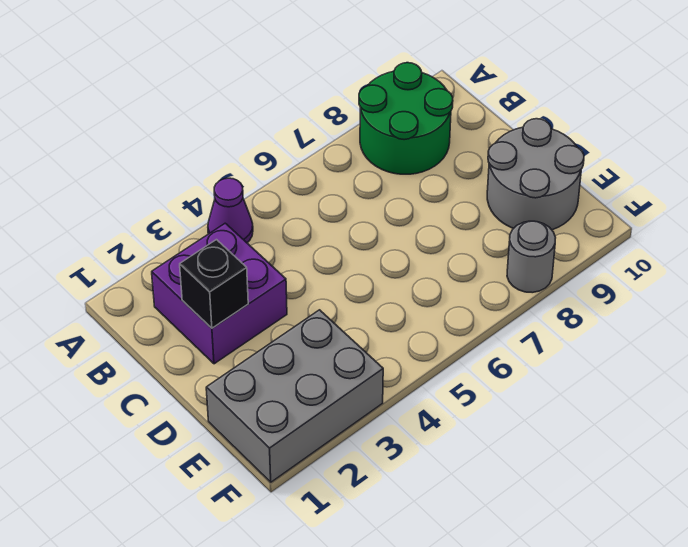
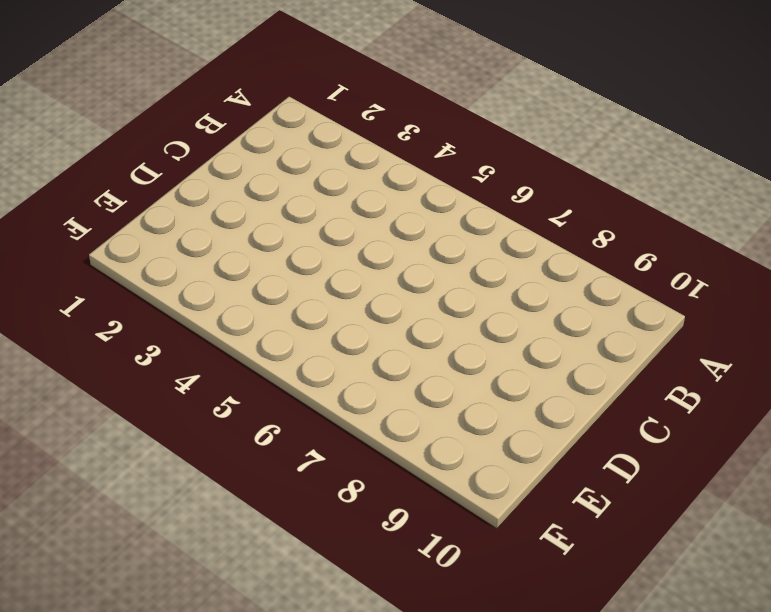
none -> purple cone A4 level 1
none -> green round brick A8:B9 level 1

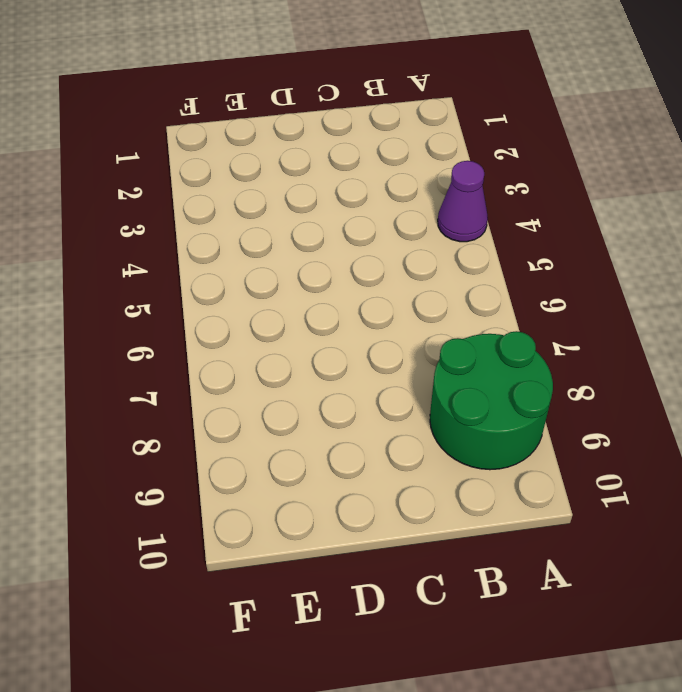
none -> purple brick B2:C3 level 1
none -> grey round brick D9:E10 level 1

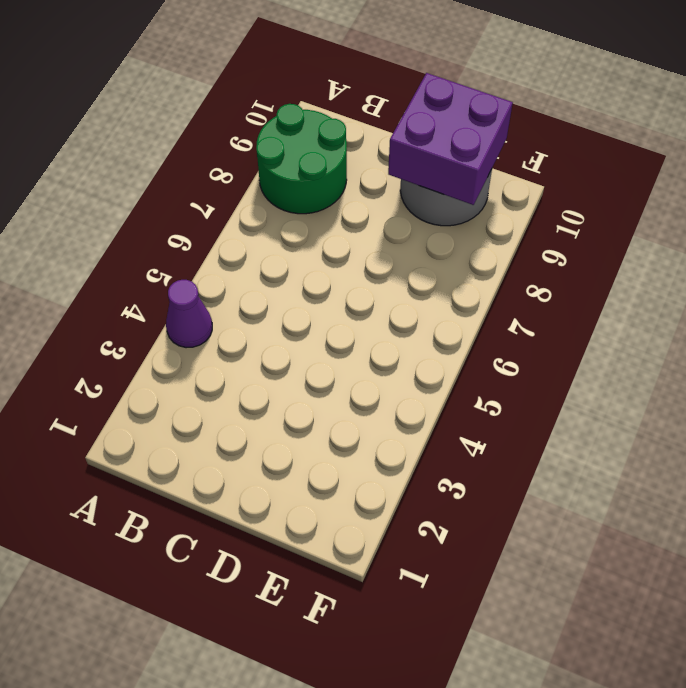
purple brick D9:E10 level 2 -> purple brick B2:C3 level 1
none -> grey brick E1:F3 level 1
none -> grey round brick F8 level 1

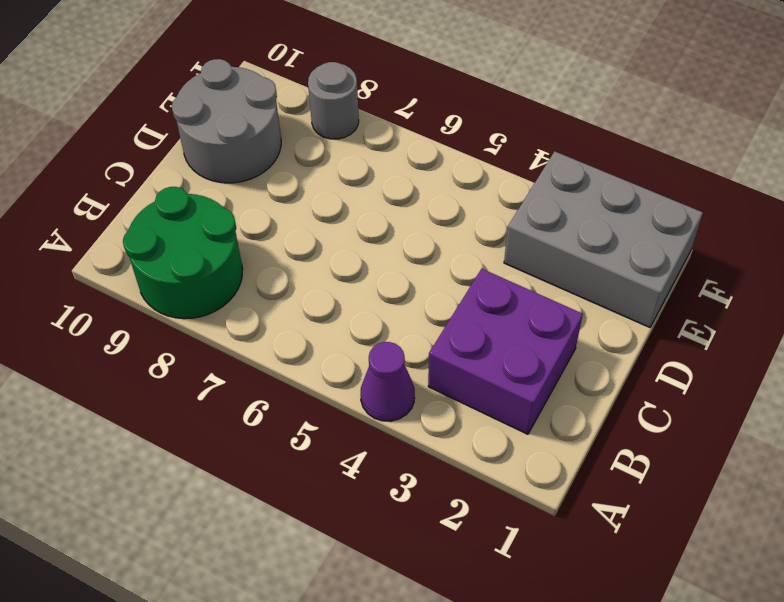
none -> black brick C2 level 2

